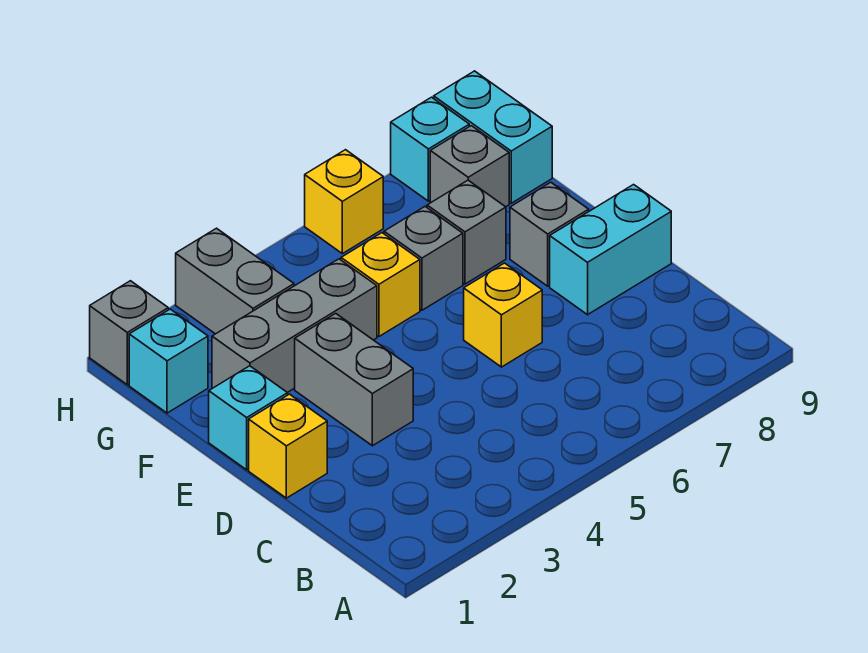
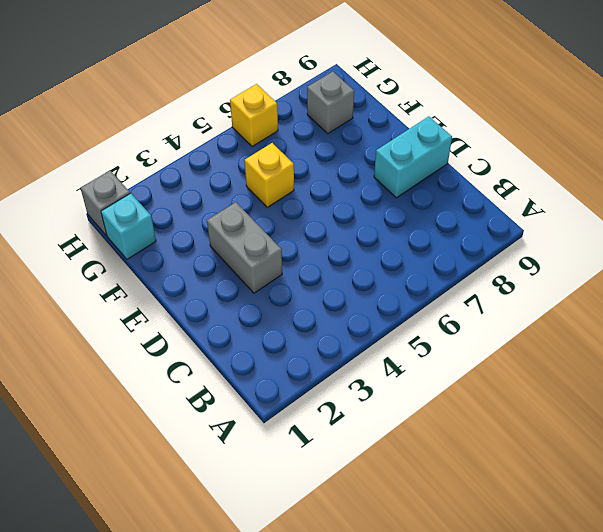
none -> yellow brick D1 level 1
none -> yellow brick D6 level 1
none -> cyan brick E1 level 1

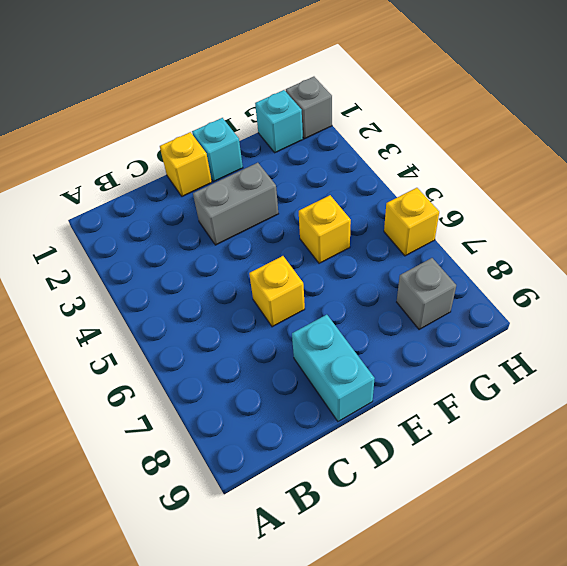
none -> grey brick E8 level 1
none -> grey brick F2:F4 level 1
none -> grey brick F6 level 1

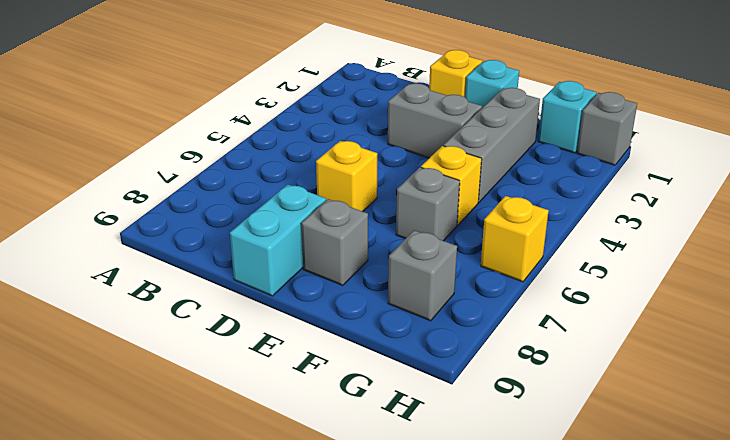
none -> grey brick F7 level 1
none -> grey brick G3:H3 level 1
none -> cyan brick G9:H9 level 1

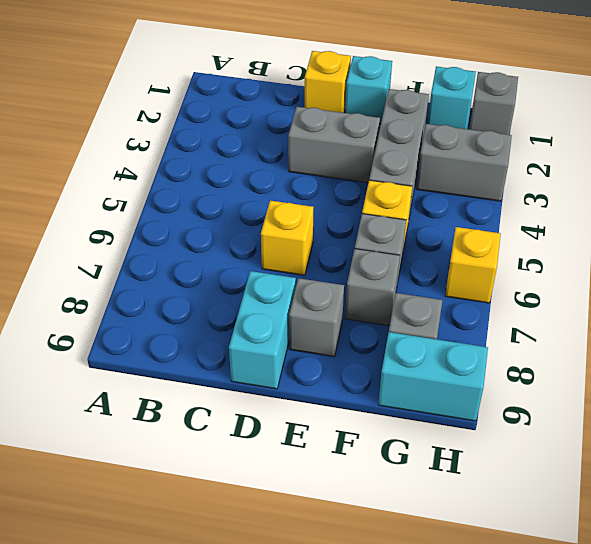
none -> cyan brick H8 level 1

